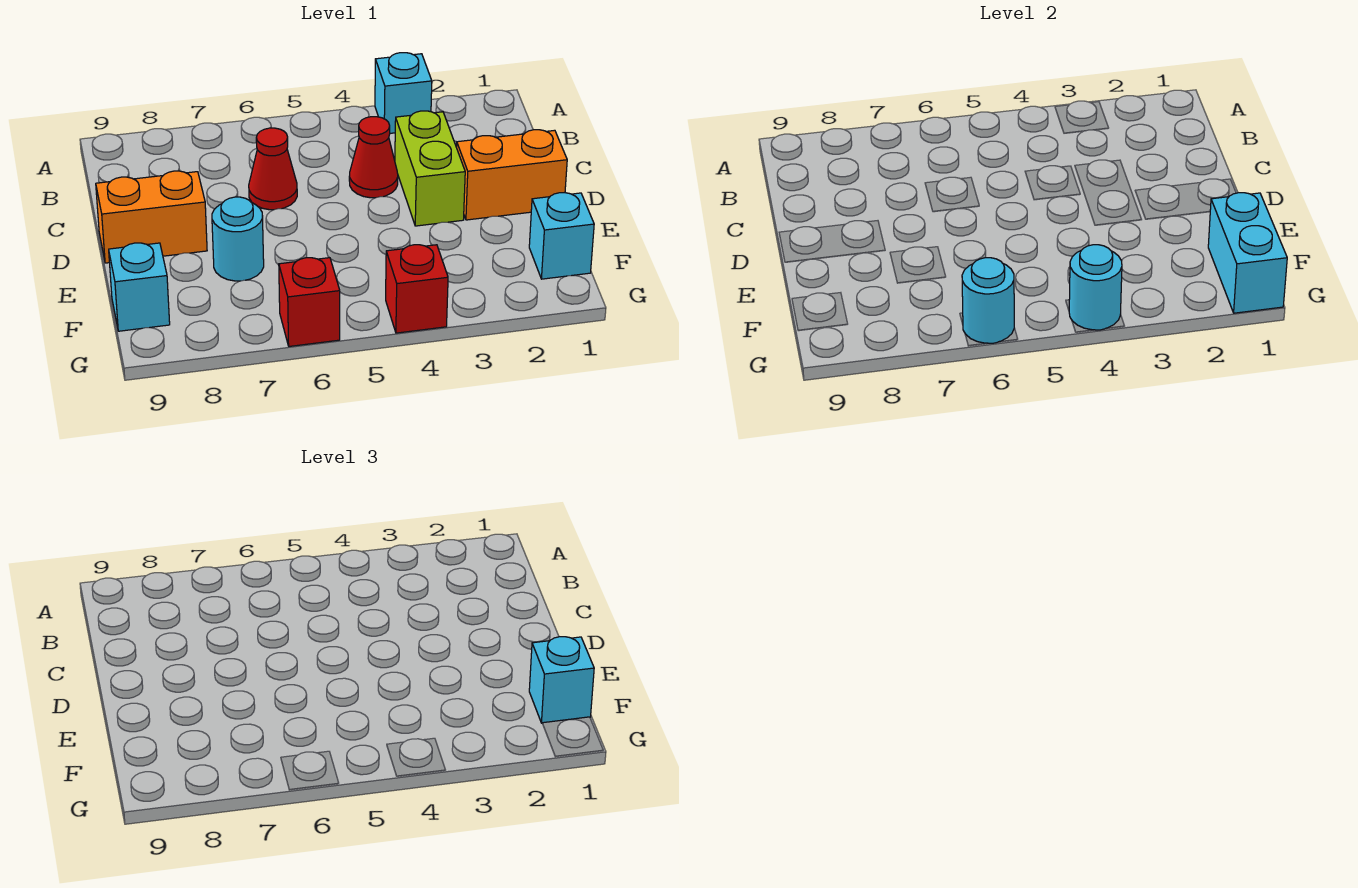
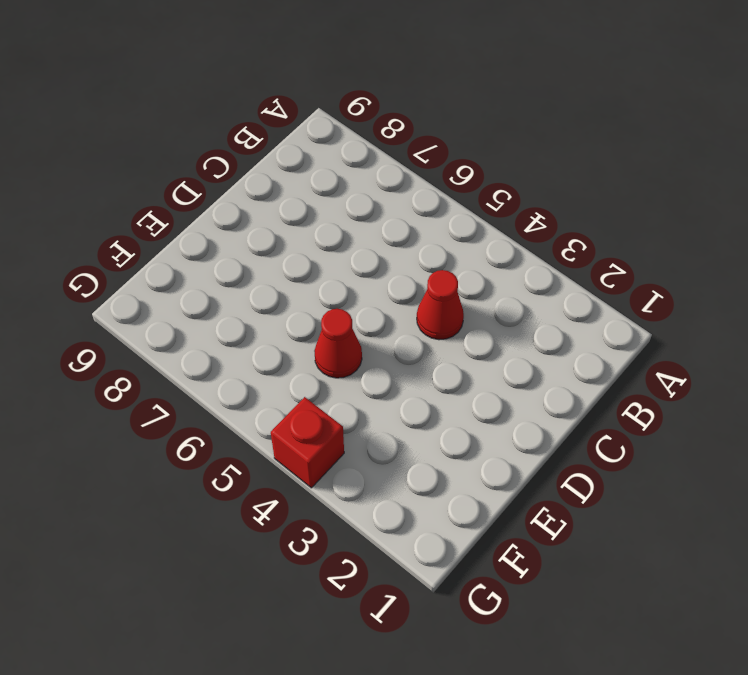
red cone E5 level 1 -> red cone C6 level 1
none -> cyan brick A3 level 1
none -> lime brick C3:D3 level 1
none -> orange brick D1:D2 level 1

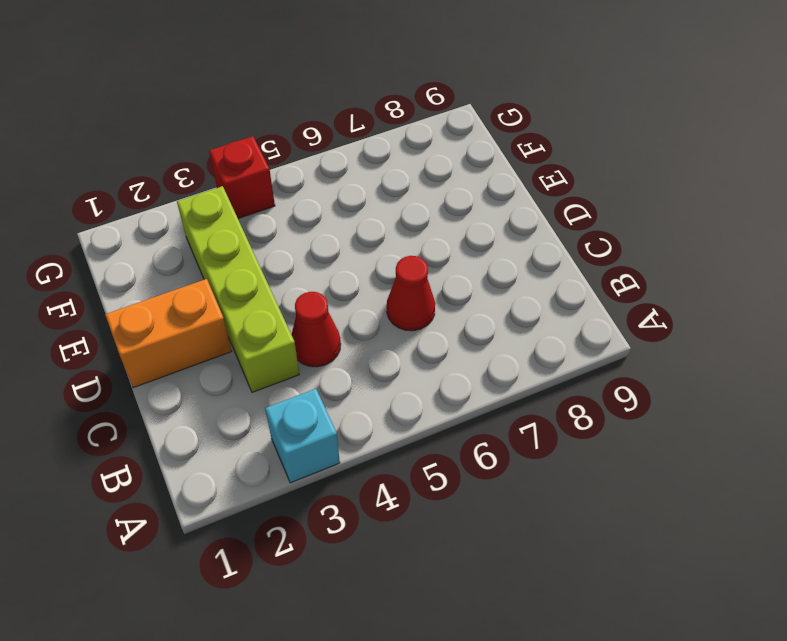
lime brick C3:F3 level 1 -> lime brick C3:D3 level 1
none -> orange brick D8:D9 level 1
none -> cyan round brick E7 level 1
none -> cyan brick F1 level 1

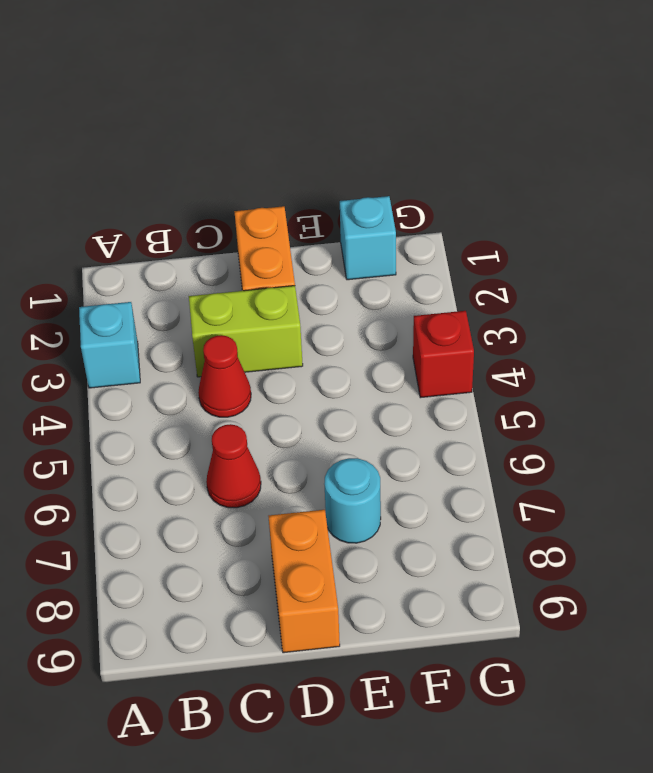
none -> cyan brick F9 level 1
none -> red brick G6 level 1
none -> cyan brick F1:G1 level 2

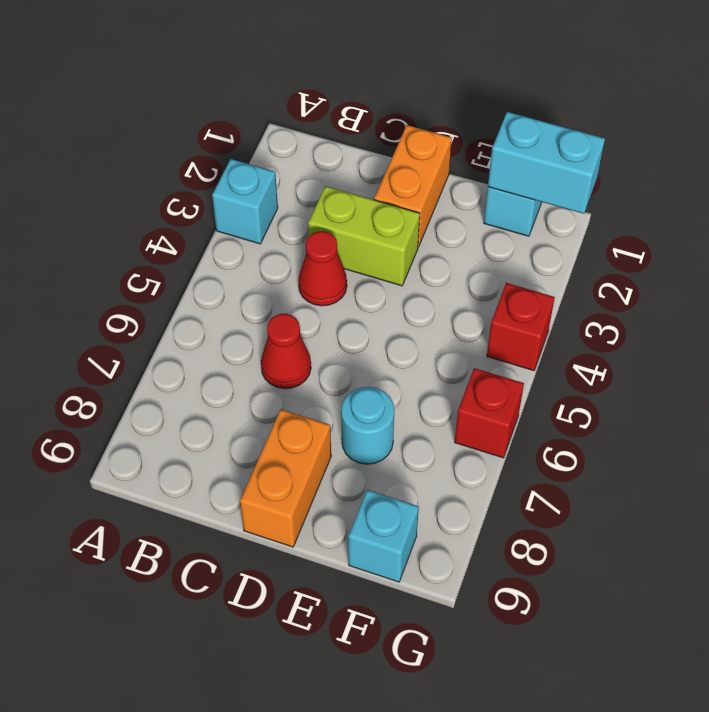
none -> cyan round brick G4 level 2
none -> cyan round brick G6 level 2
none -> cyan brick F1 level 3

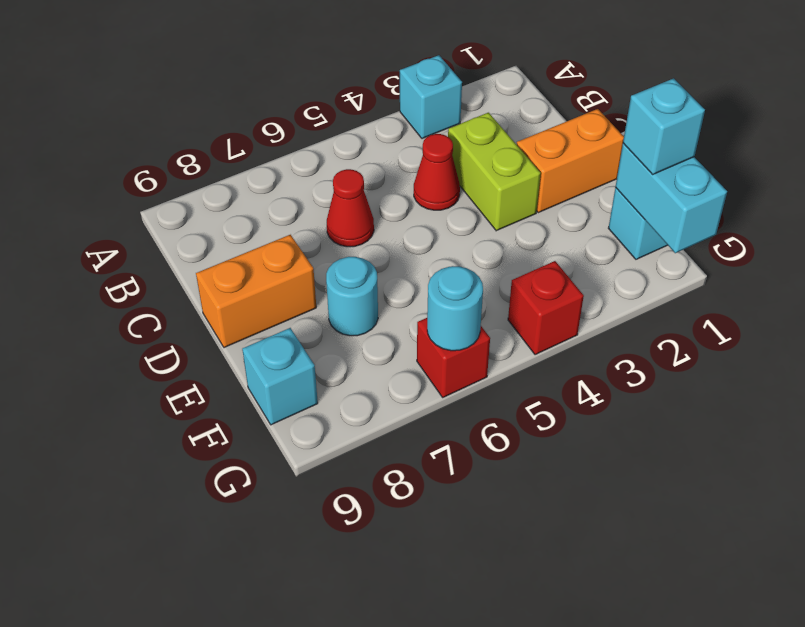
none -> cyan round brick G4 level 2

